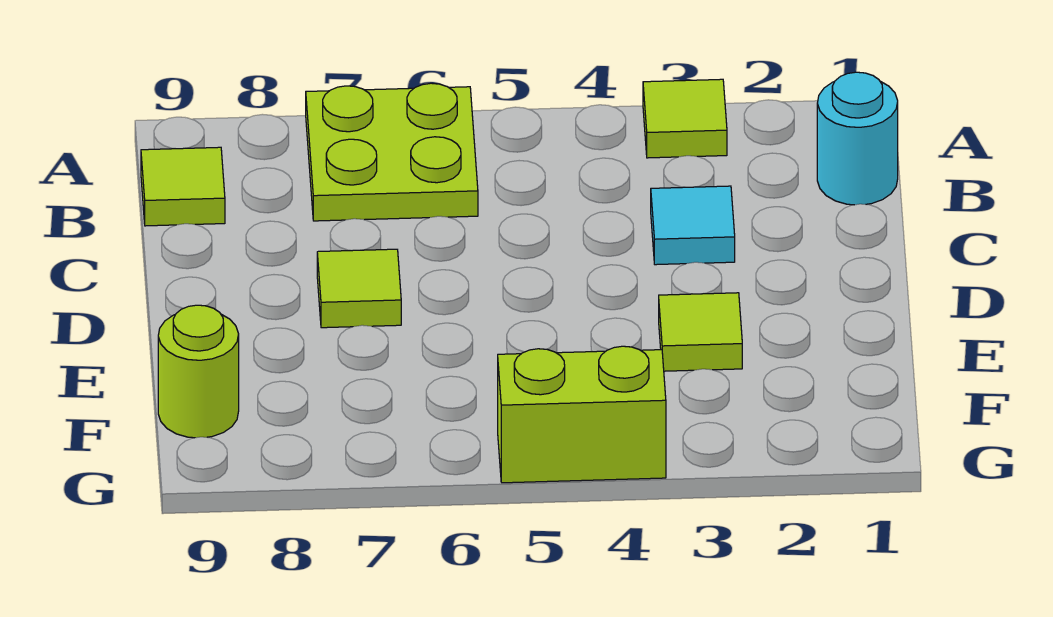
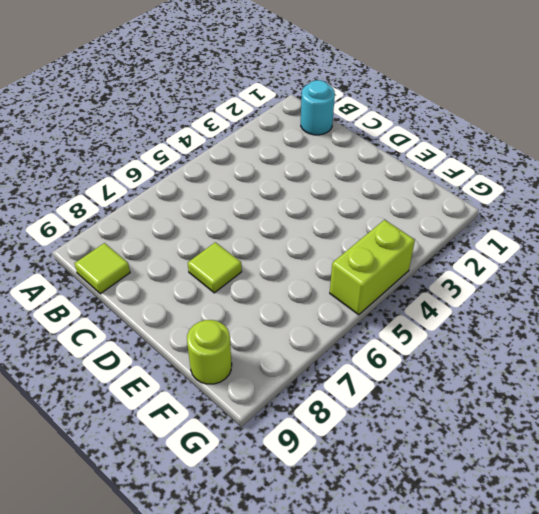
none -> lime tile A3 level 1
none -> lime plate A6:B7 level 1

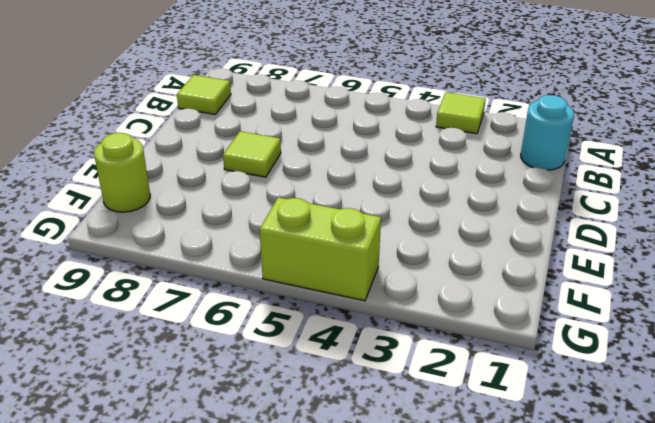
none -> lime plate A6:B7 level 1
none -> cyan tile C3 level 1

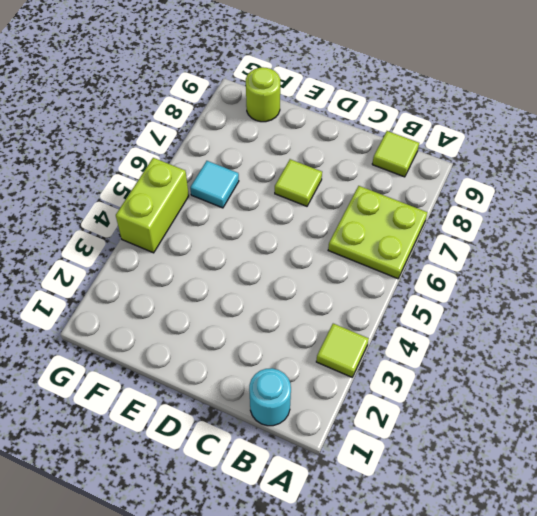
cyan tile F6 level 1 -> cyan tile C3 level 1
none -> lime tile E3 level 1

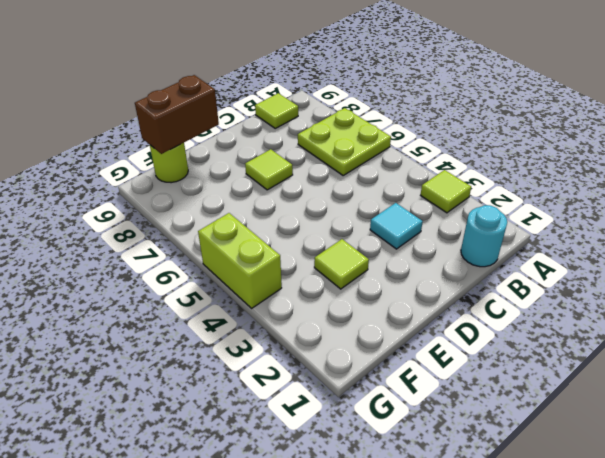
brown brick E9:F9 level 2 -> none

